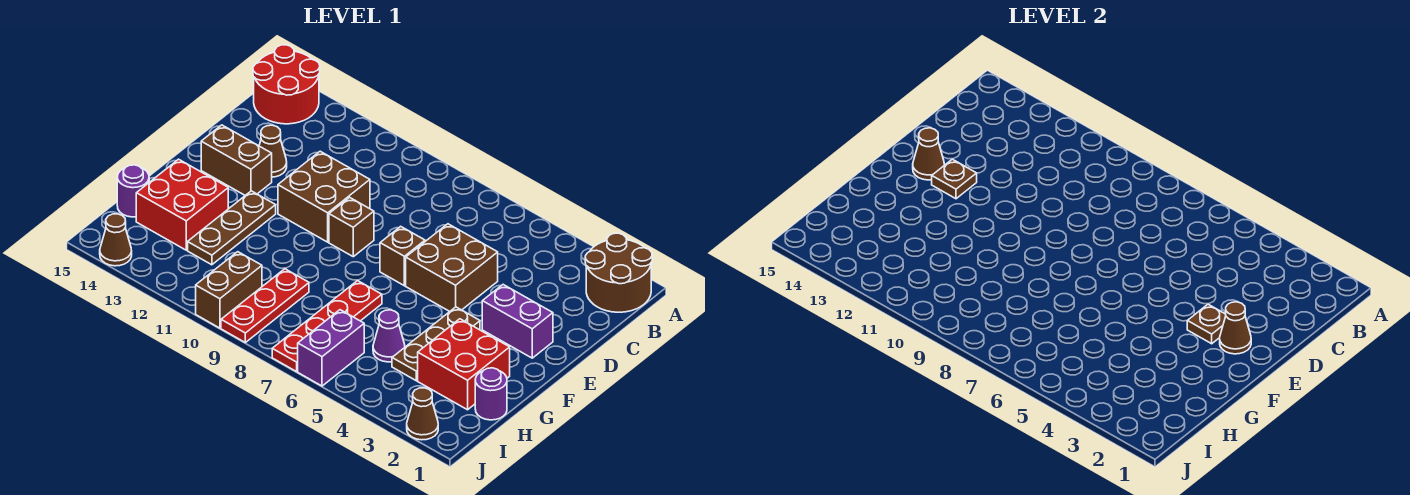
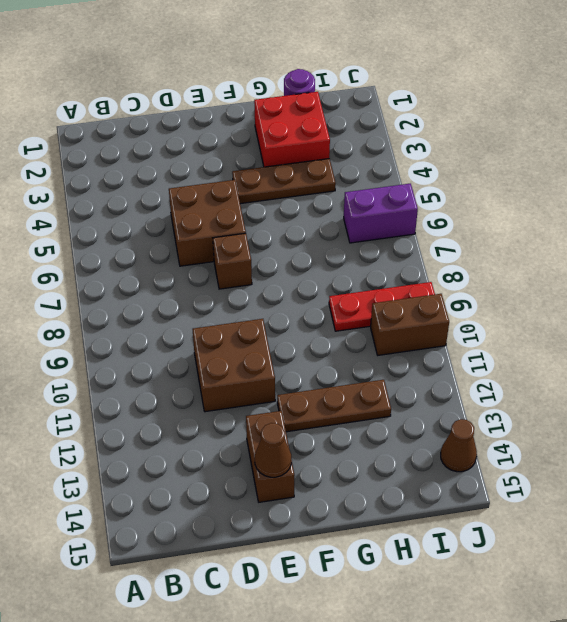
none -> brown round brick A1:B2 level 1
none -> red round brick A14:B15 level 1
none -> brown cone D13 level 1

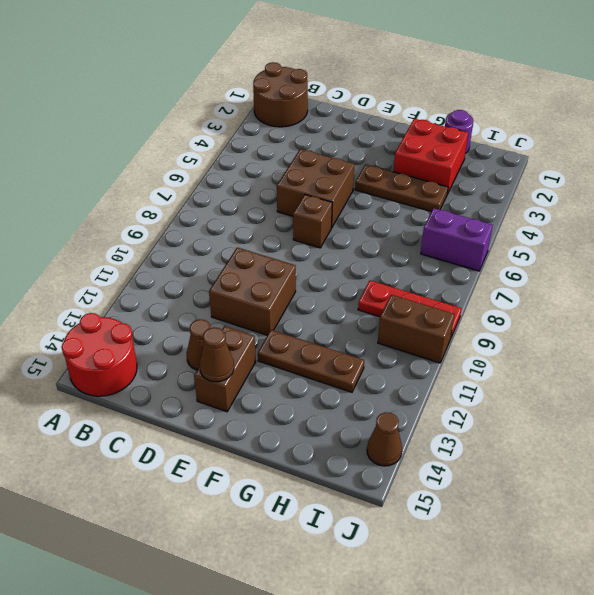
none -> purple brick E2:E3 level 1
none -> brown brick E9 level 1
none -> red plate G7:J7 level 1

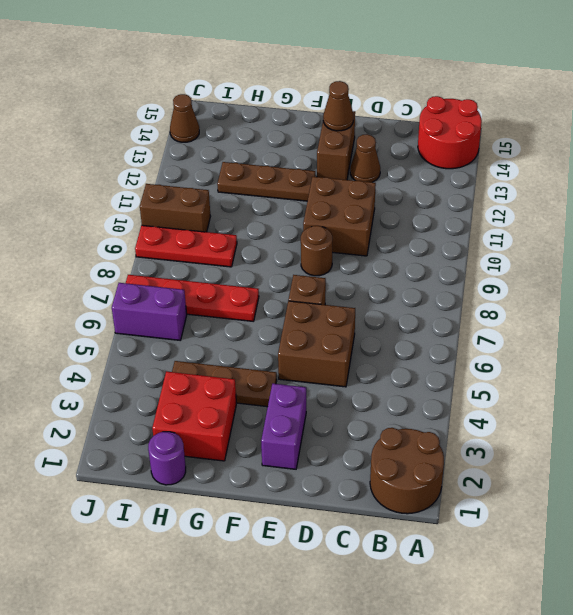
brown round brick E9 level 1 -> brown brick E9 level 1
none -> red brick G13:H14 level 1
none -> purple cone H5 level 1
none -> purple round brick H15 level 1

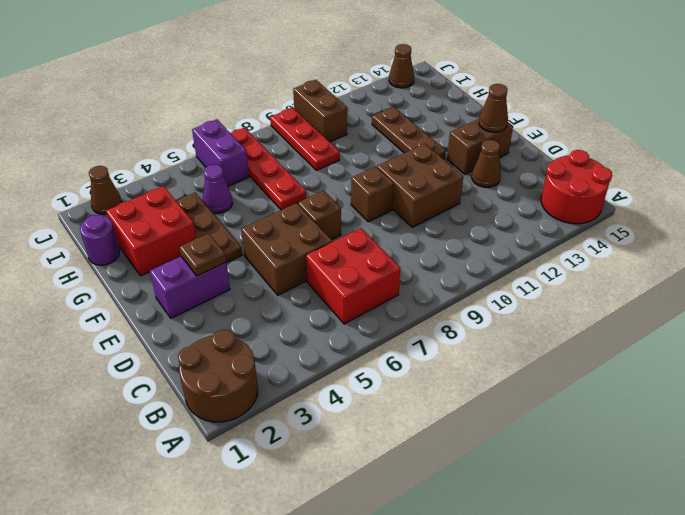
red brick B6:C7 level 1 -> red brick G13:H14 level 1
none -> purple round brick H15 level 1
none -> brown cone E2 level 2
none -> brown plate E13 level 2

